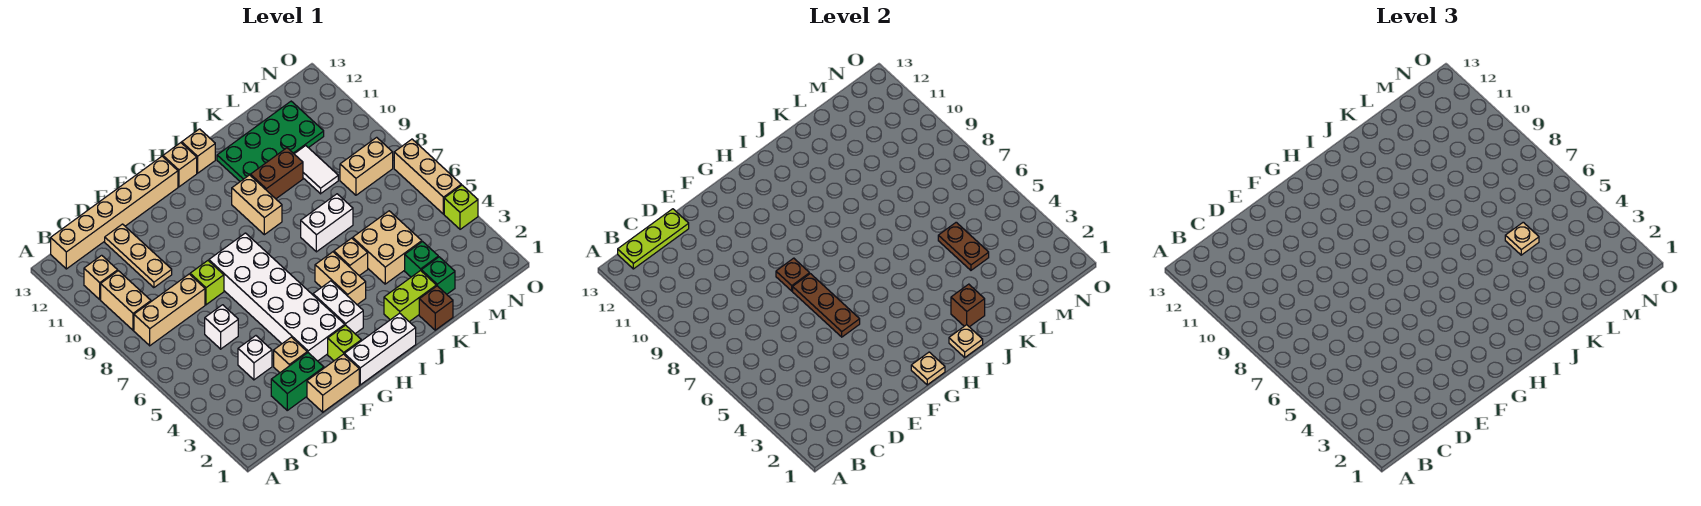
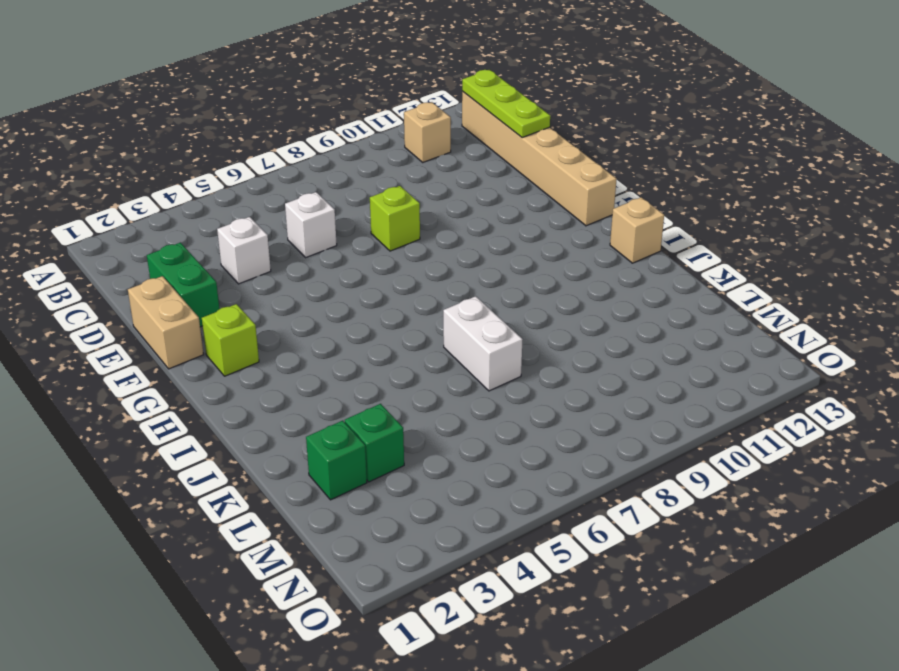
none -> tan brick B8:D8 level 1
none -> tan brick B9:B10 level 1
none -> tan plate D10:D12 level 1
none -> tan brick E3 level 1

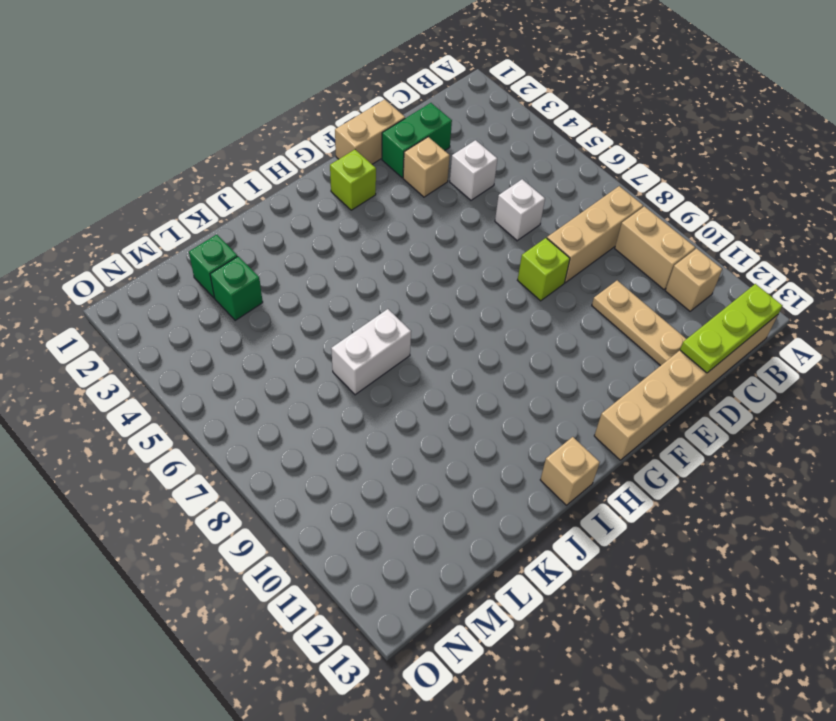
none -> white brick F3:G8 level 1
none -> white brick G1:I1 level 1
none -> white brick H3:H4 level 1
none -> tan brick H13 level 1

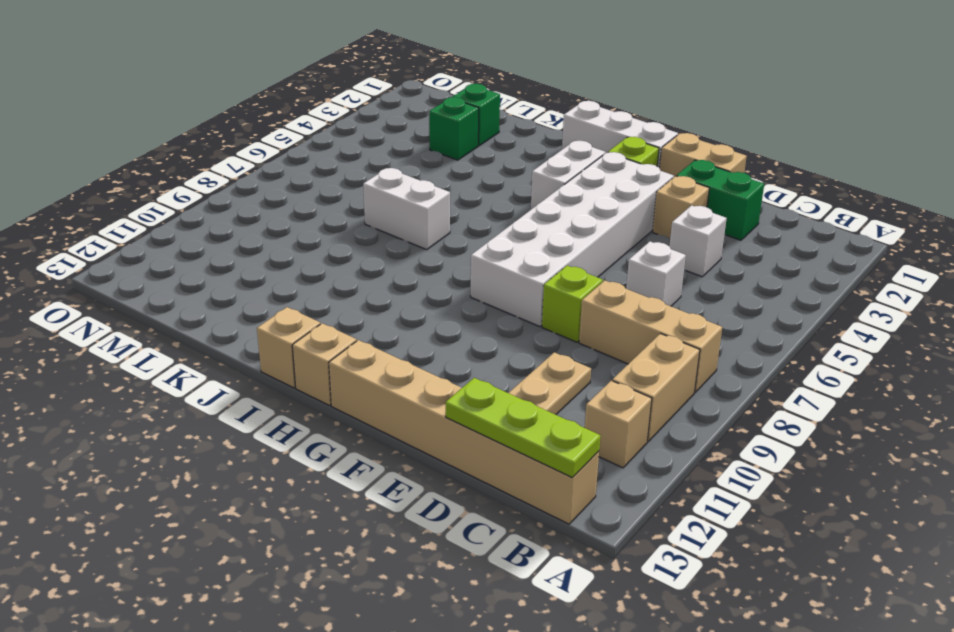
none -> tan brick I4:I5 level 1
none -> tan brick I9:I10 level 1
none -> lime brick J2:K2 level 1
none -> tan brick J5 level 1

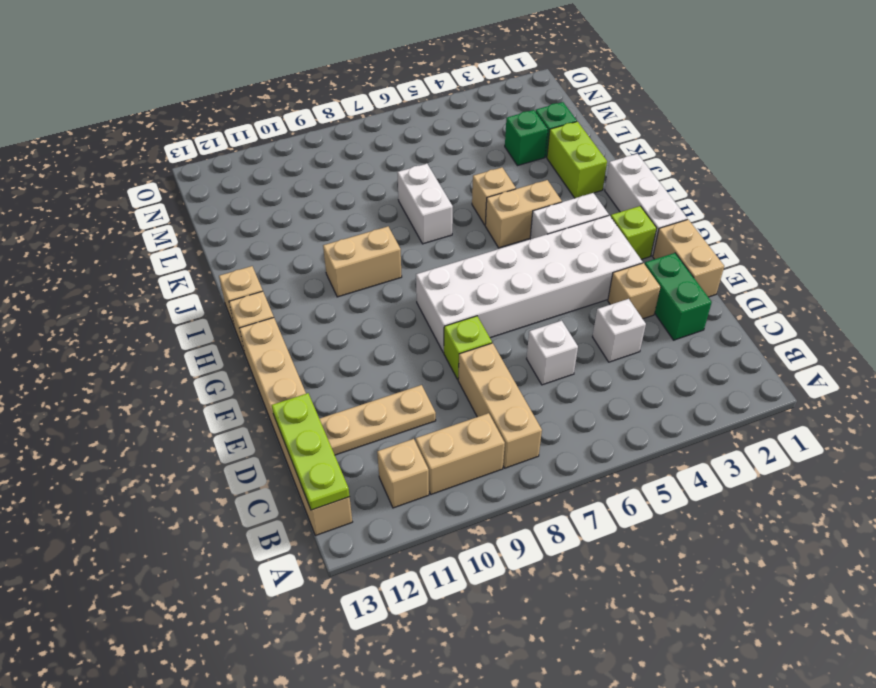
none -> brown brick J10:K10 level 1
none -> green plate J11:M12 level 1
none -> brown brick K1 level 1
none -> tan brick K4:L5 level 1

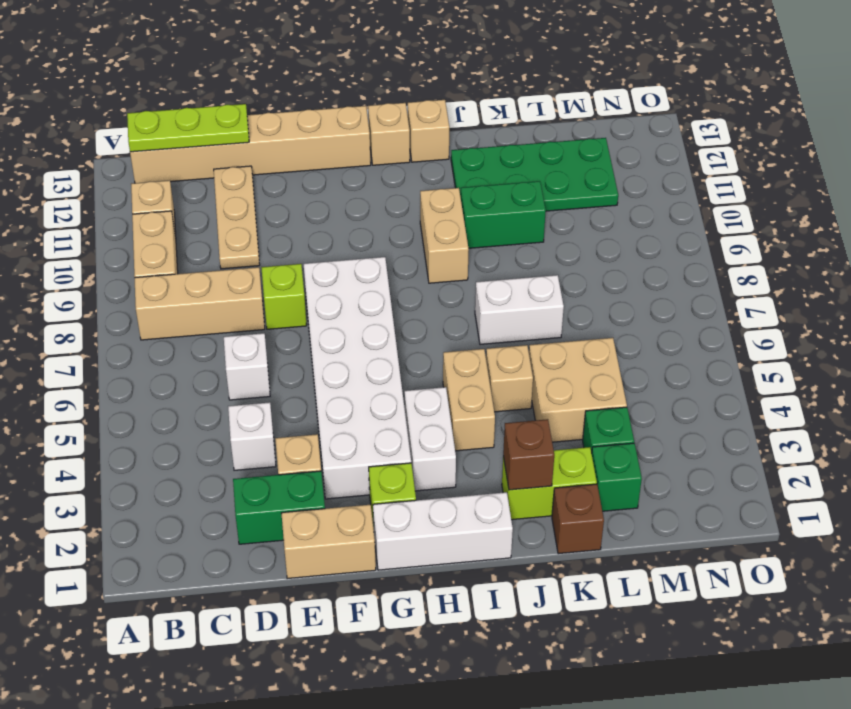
green brick J10:K10 level 1 -> brown brick J10:K10 level 1
none -> white tile L9:L10 level 1
none -> tan brick M8:N8 level 1
none -> lime brick O4 level 1
none -> tan brick O5:O7 level 1

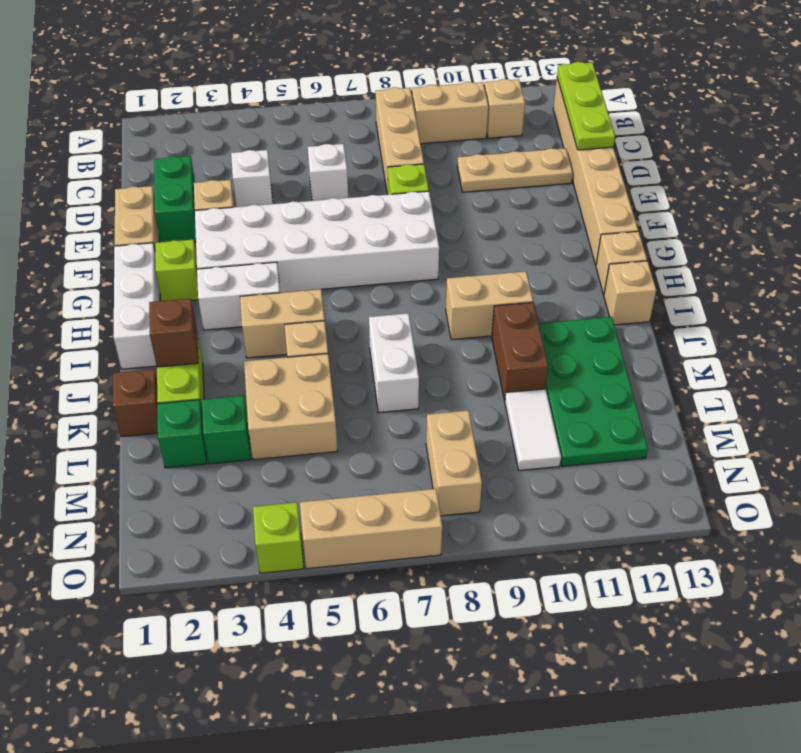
white tile L10:M10 level 1 -> white tile L9:L10 level 1
none -> brown plate F5:F7 level 2
none -> brown plate F8 level 2
none -> tan plate G1 level 2
none -> tan plate I1 level 2

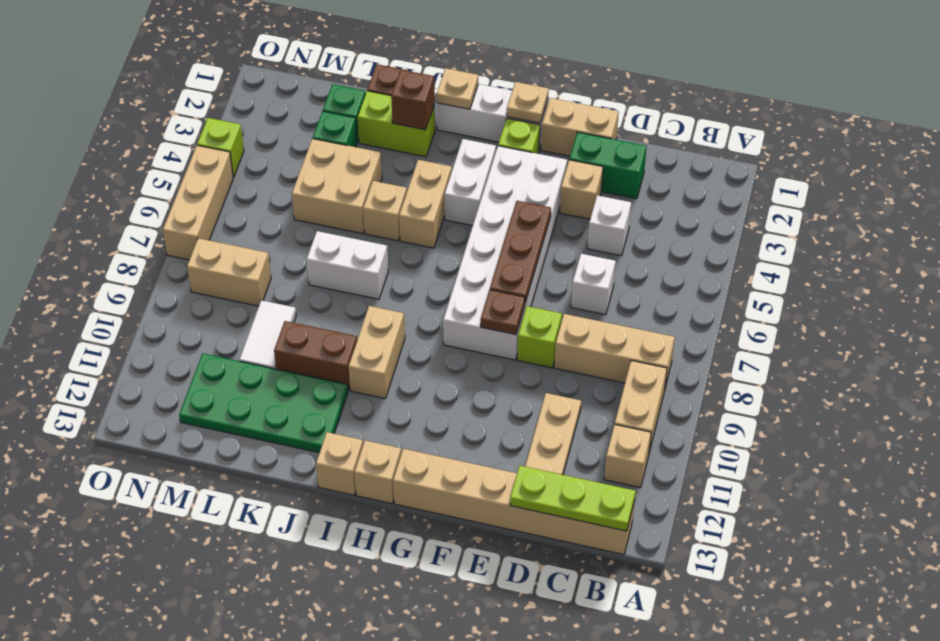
none -> brown plate L4:L5 level 2
none -> tan plate L5 level 3

